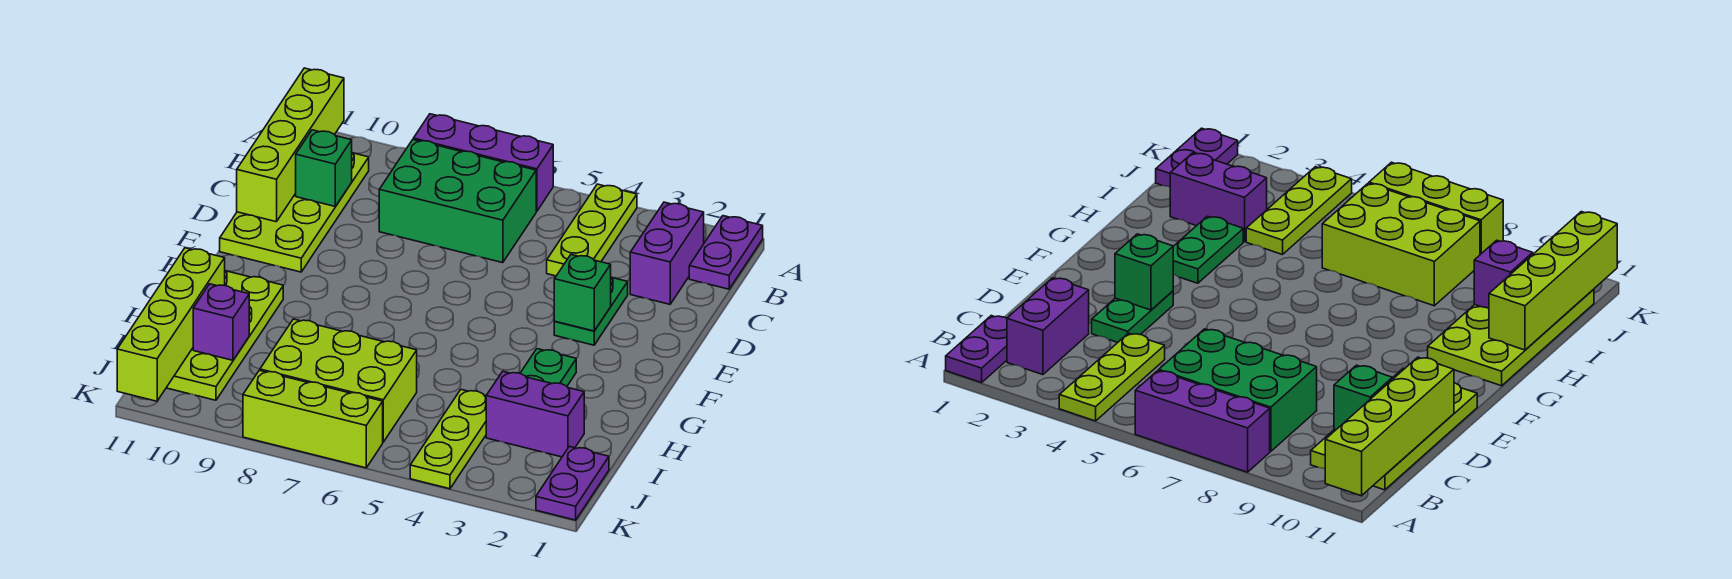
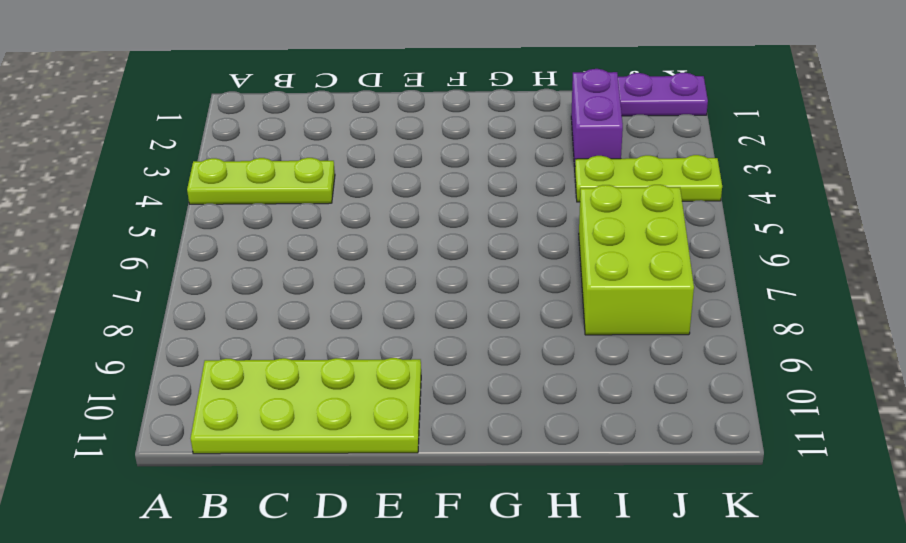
none -> purple plate A1:B1 level 1
none -> purple brick A6:A8 level 1
none -> purple brick B2:C2 level 1

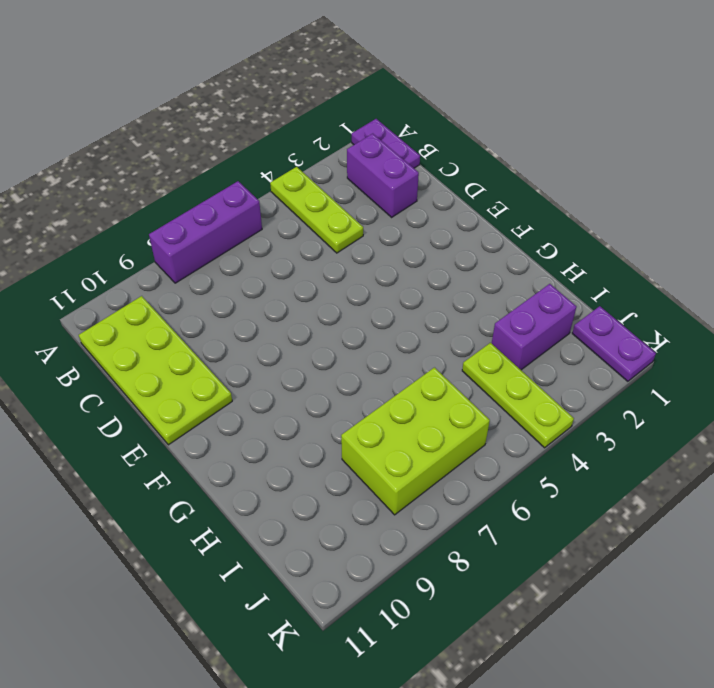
none -> green brick B6:C8 level 1
none -> green plate D3:E3 level 1
none -> green plate G3:H3 level 1

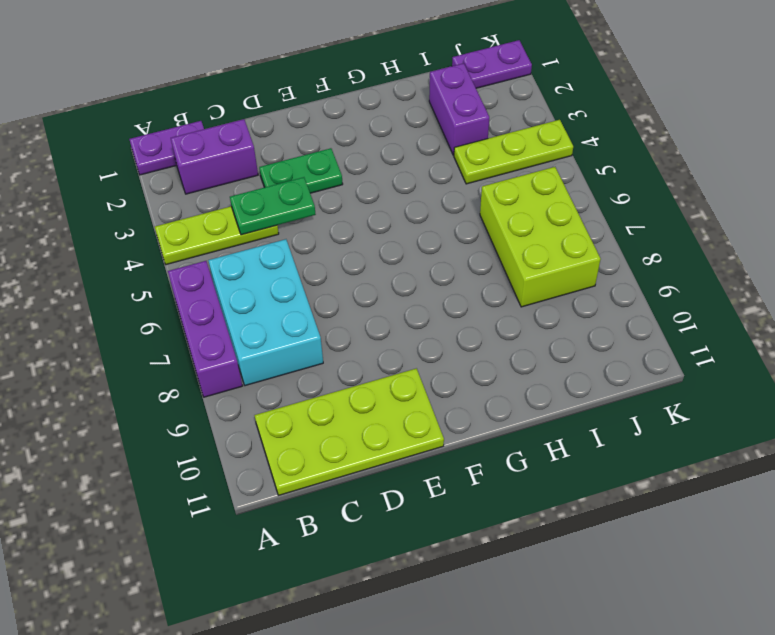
cyan brick B6:C8 level 1 -> green brick B6:C8 level 1
green plate C4:D4 level 2 -> green plate G3:H3 level 1
none -> lime plate G10:J11 level 1
none -> lime brick K6:K8 level 1
none -> lime brick A11:D11 level 2

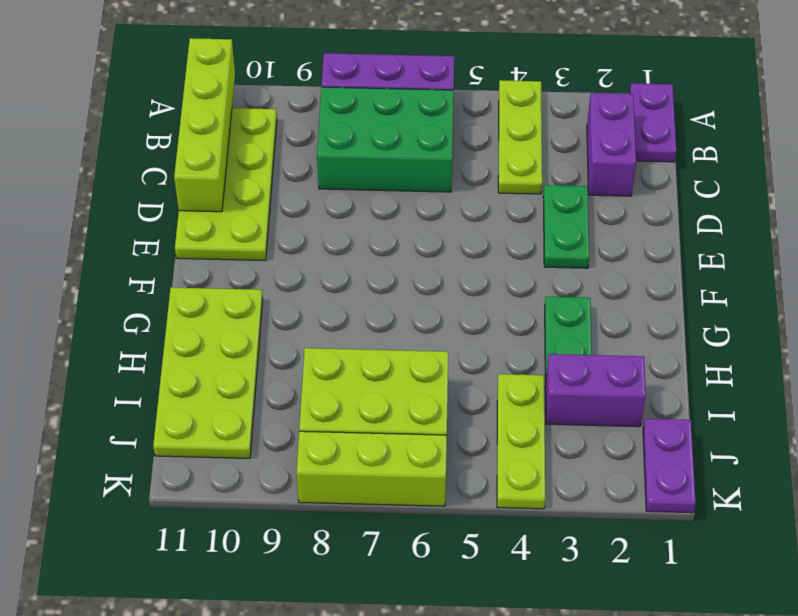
none -> green brick C10 level 2
none -> green brick E3 level 2
none -> lime brick H11:K11 level 2

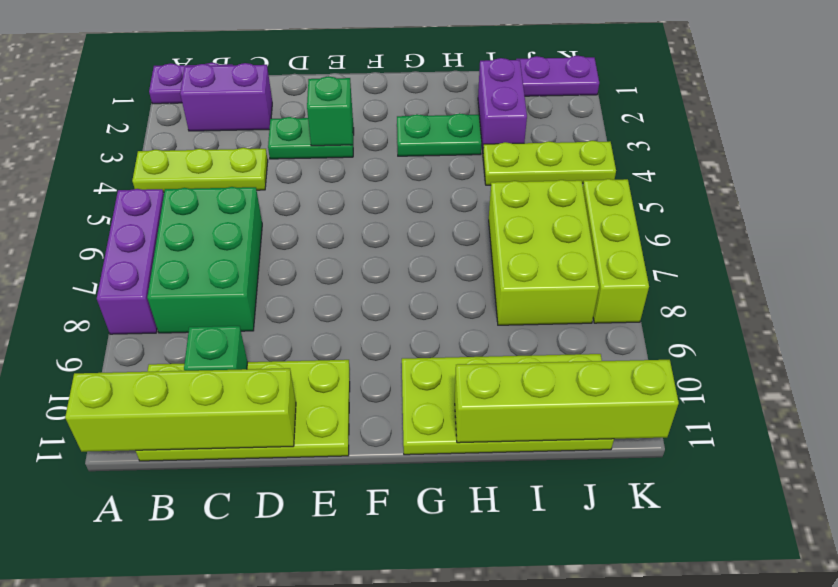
none -> purple brick I10 level 2

